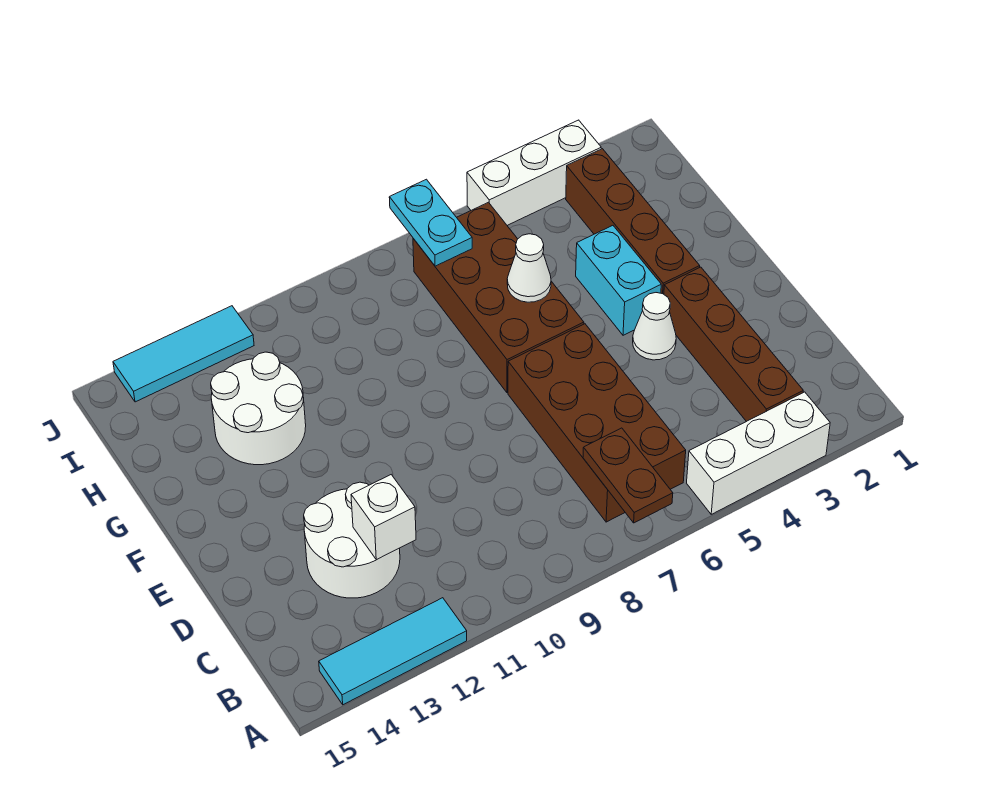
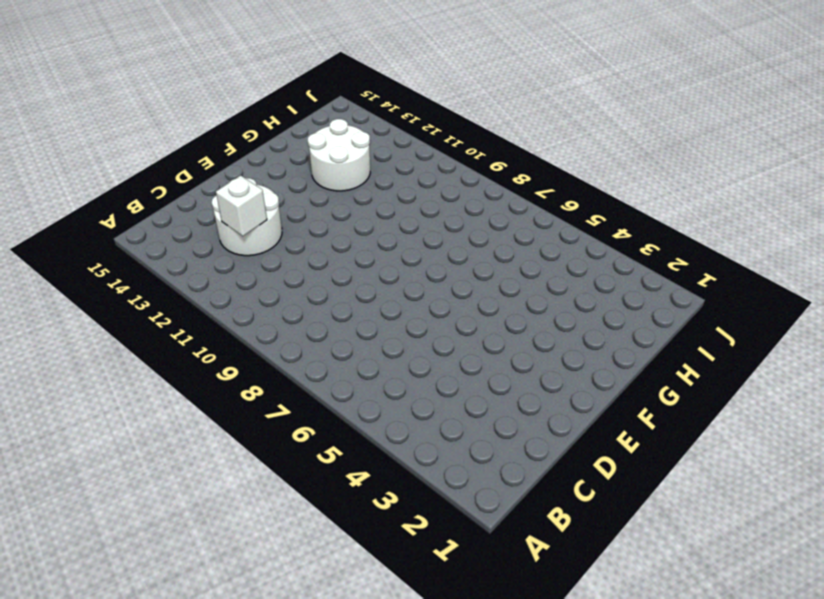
none -> white brick A3:A5 level 1
none -> cyan tile A12:A14 level 1
none -> brown brick B3:E3 level 1

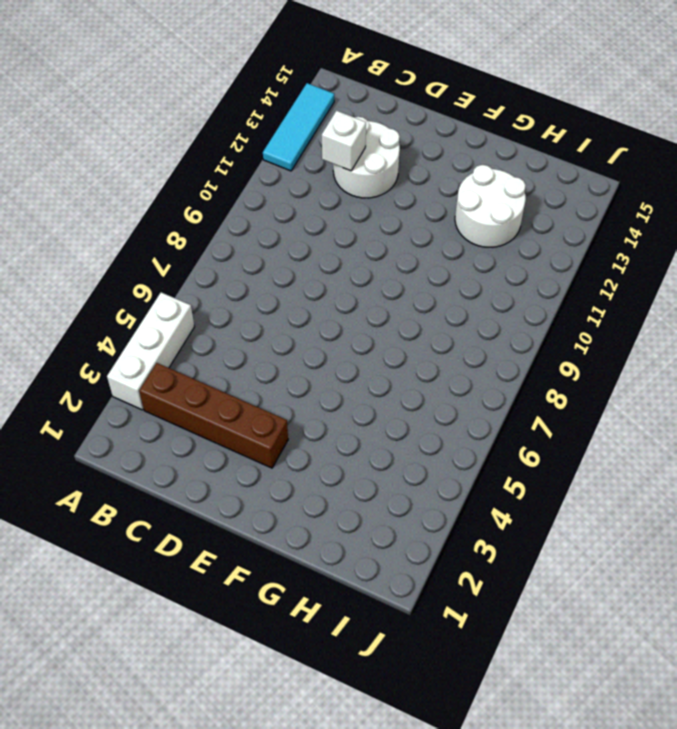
none -> brown brick B6:E7 level 1
none -> white cone E4 level 1
none -> brown brick F3:I3 level 1

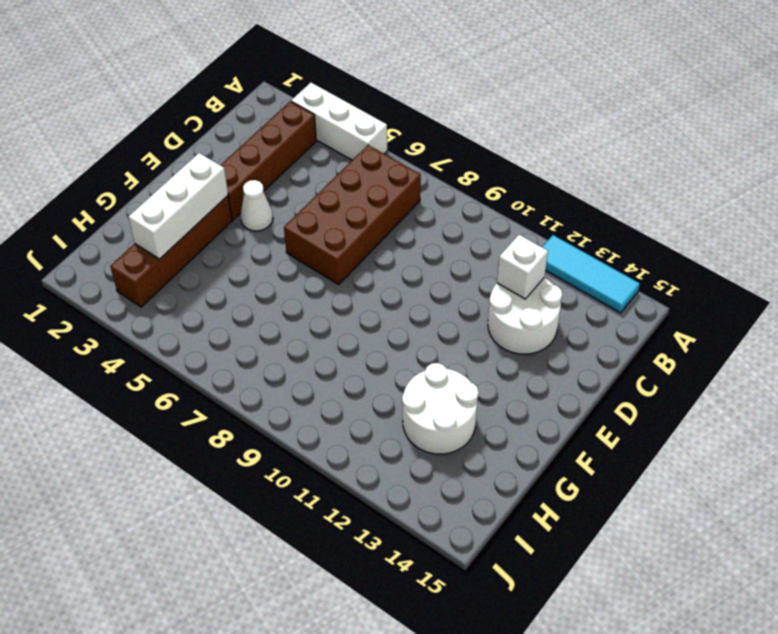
white brick F3:H3 level 2 -> white brick J3:J5 level 1
none -> cyan brick F4:G4 level 1
none -> brown brick F6:I7 level 1
none -> cyan tile J12:J14 level 1

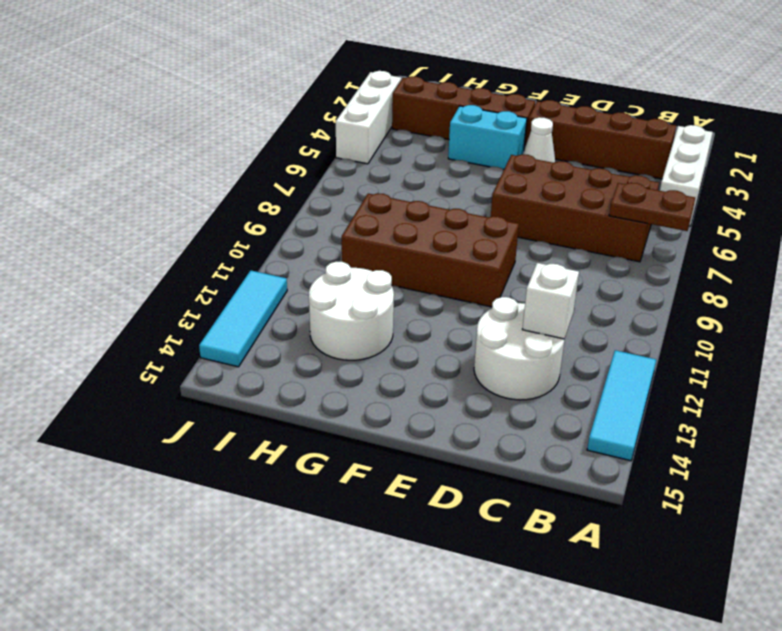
brown brick E9:H10 level 1 -> brown brick F6:I7 level 1
none -> white cone G6 level 2
none -> cyan plate I7:J7 level 2

